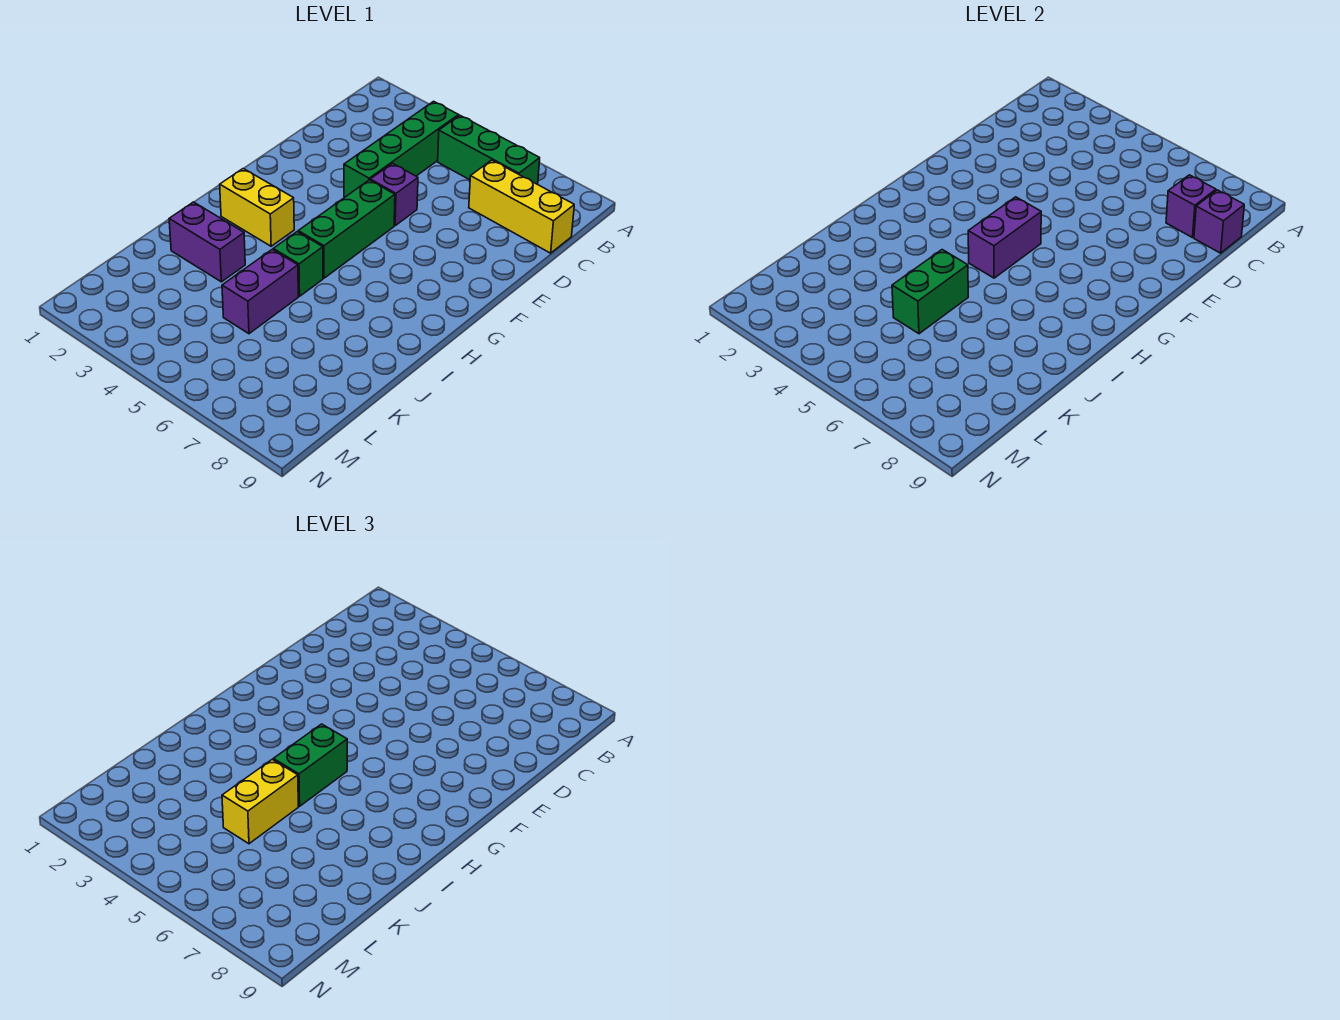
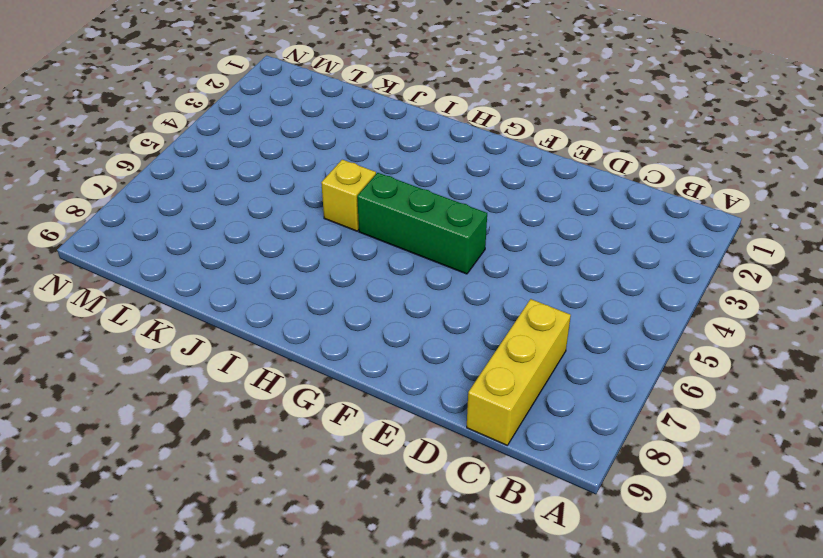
yellow brick I5 level 1 -> green brick I5 level 1
none -> green brick B4:E4 level 1
none -> green brick B5:B7 level 1
none -> purple brick E5 level 1

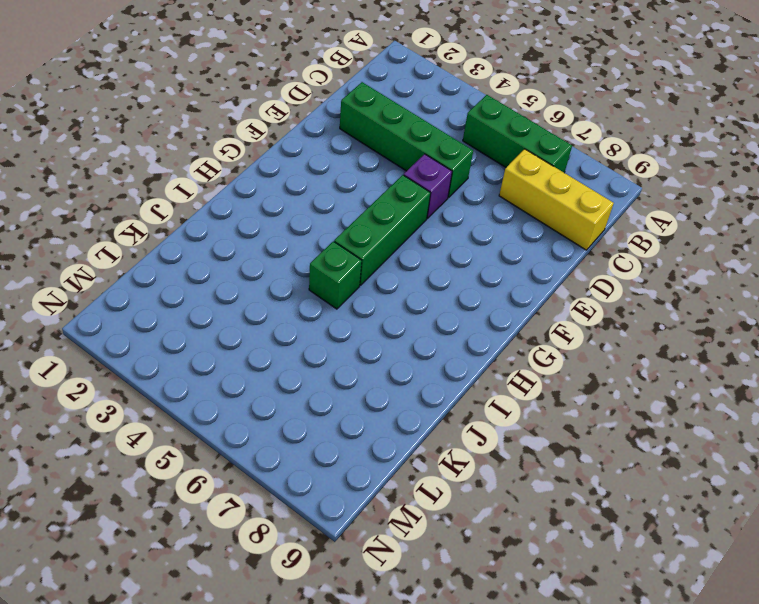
green brick D2:D5 level 1 -> green brick B4:E4 level 1
none -> yellow brick H2:H3 level 1
none -> purple brick J2:J3 level 1
none -> purple brick J5:K5 level 1

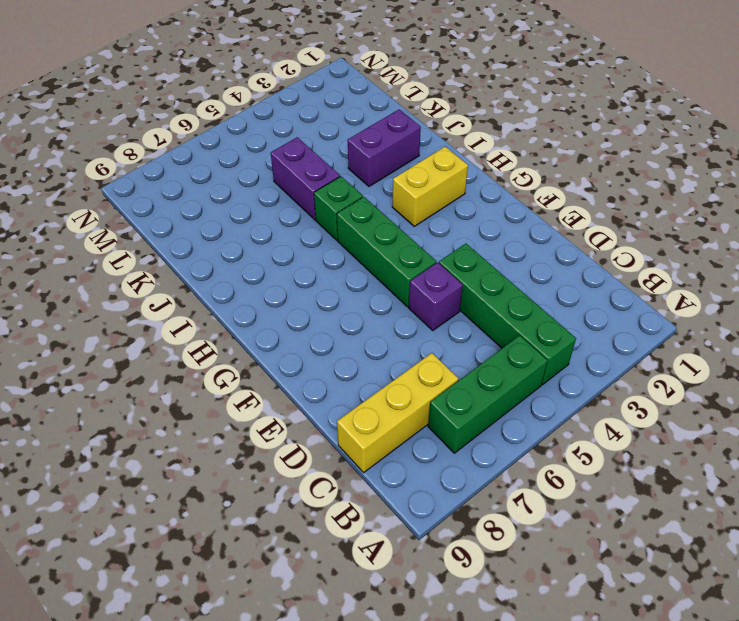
none -> purple brick C8 level 2
none -> purple brick C9 level 2
none -> purple brick G5:H5 level 2

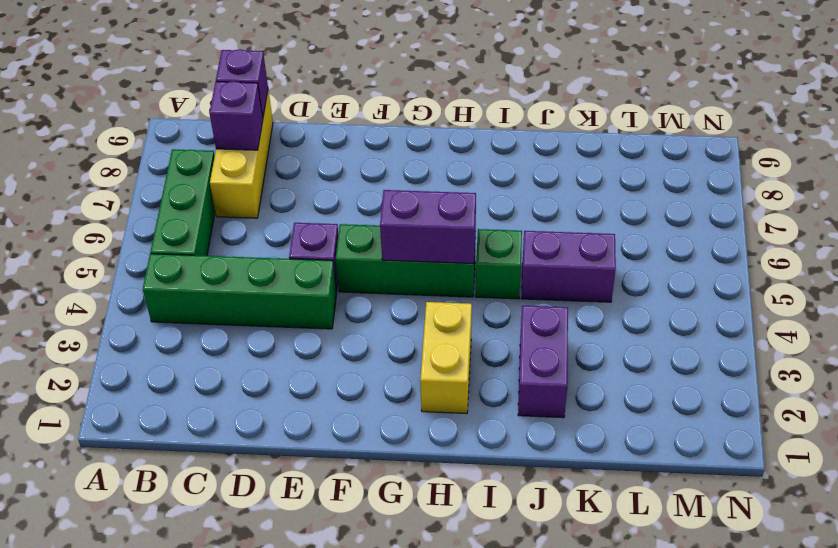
none -> green brick J5:K5 level 2
none -> green brick H5:I5 level 3
none -> yellow brick J5:K5 level 3

